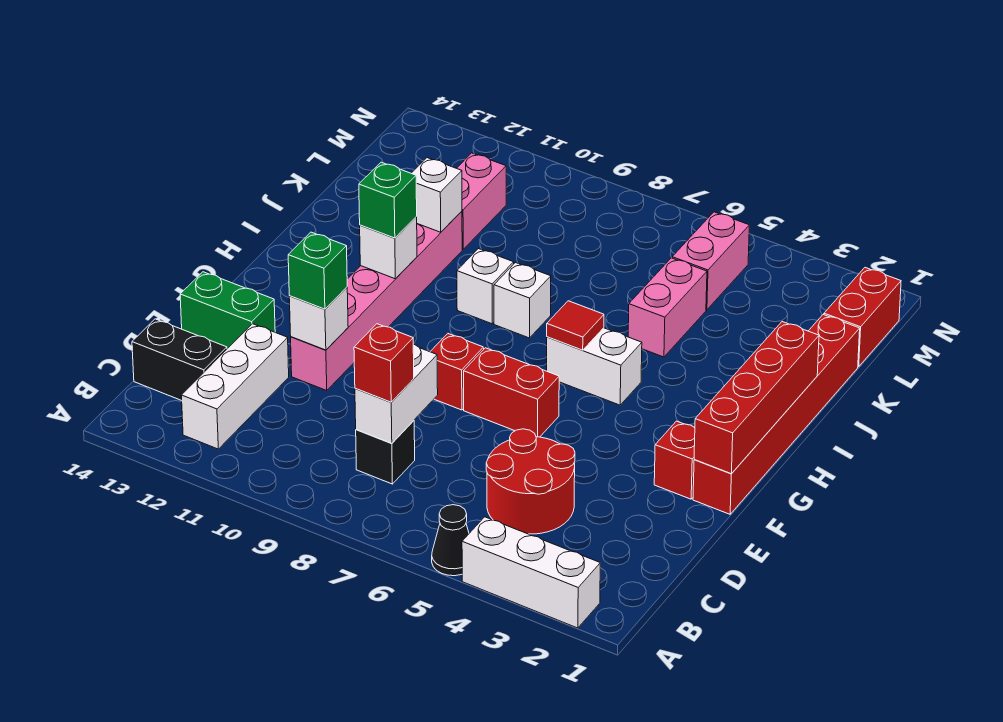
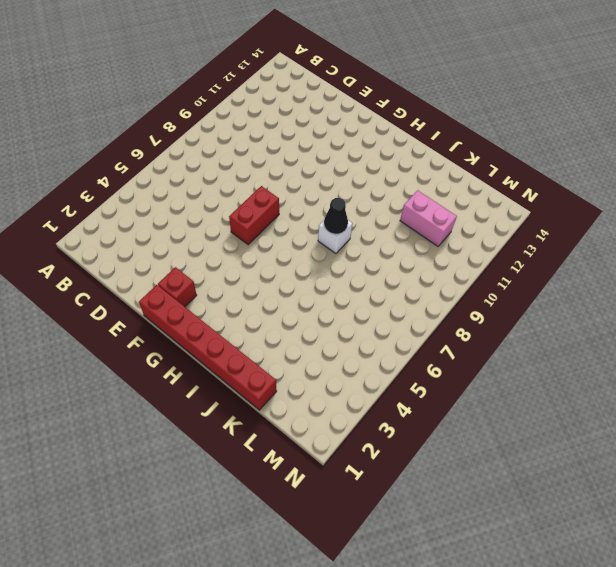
black cone I8 level 2 -> black cone A5 level 1
none -> white brick A2:A4 level 1
none -> white brick B12:D12 level 1
none -> red round brick C4:D5 level 1

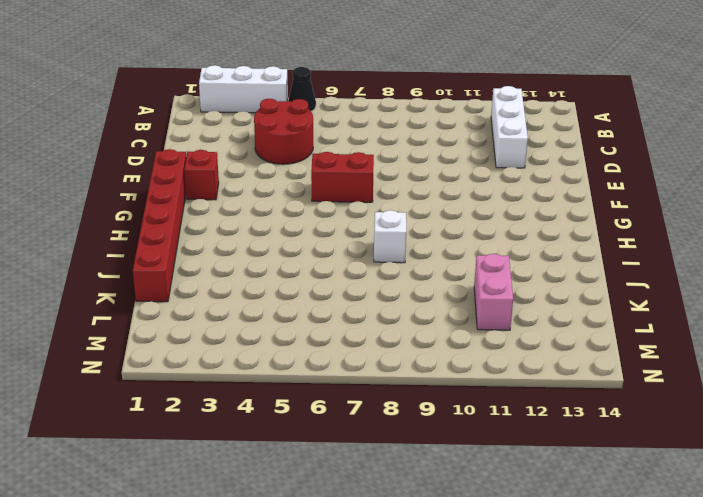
none -> black brick C8 level 1
none -> black brick C13:C14 level 1
none -> pink brick E11:J11 level 1

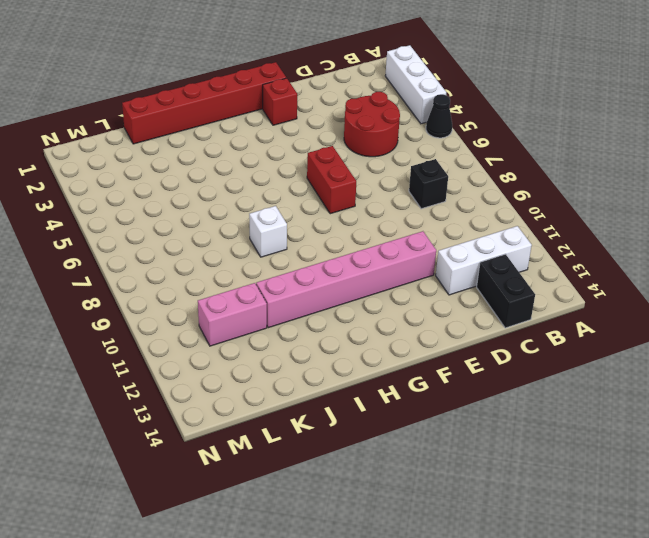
none -> green brick E13:E14 level 1
none -> red brick F8 level 1
none -> white brick H5:H6 level 1

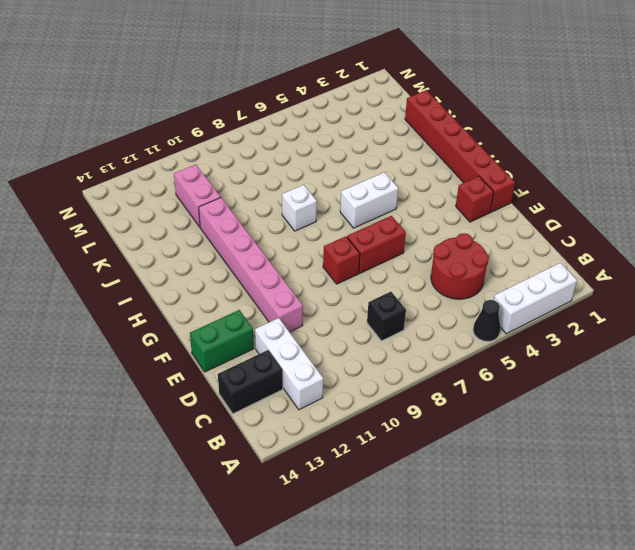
none -> white brick I9 level 1
none -> pink brick J5:K5 level 1
none -> red brick L1:M1 level 1

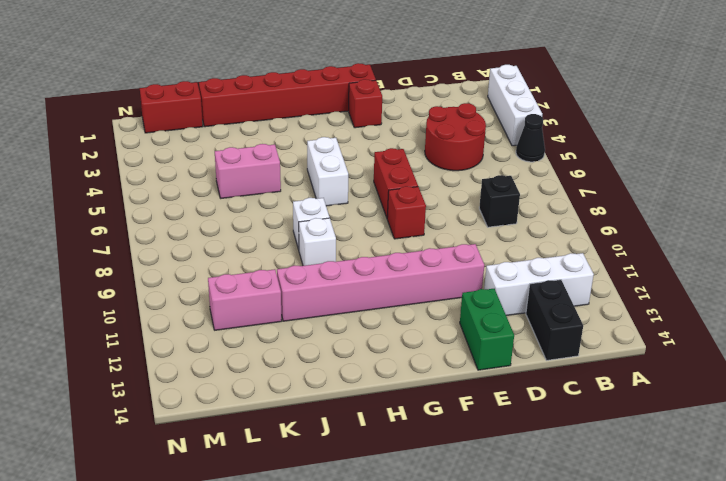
none -> pink brick L5:M5 level 1
none -> white brick C8:D8 level 2
none -> white brick E11 level 2

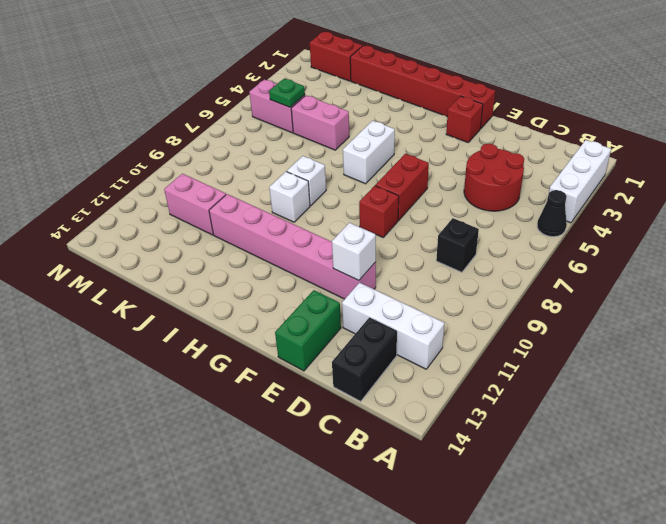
green plate L5 level 2 -> none
none -> white brick C8:D8 level 2
none -> red brick F1:I1 level 2
none -> red tile H6 level 2

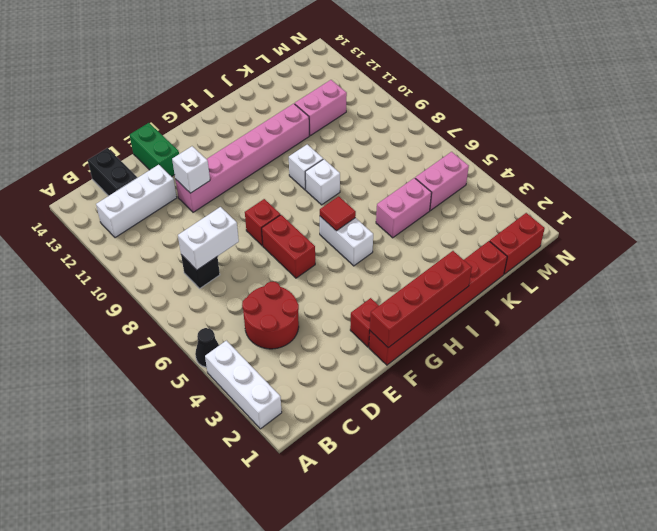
none -> white brick H11 level 2
none -> white brick J11 level 2
none -> red brick C8 level 3

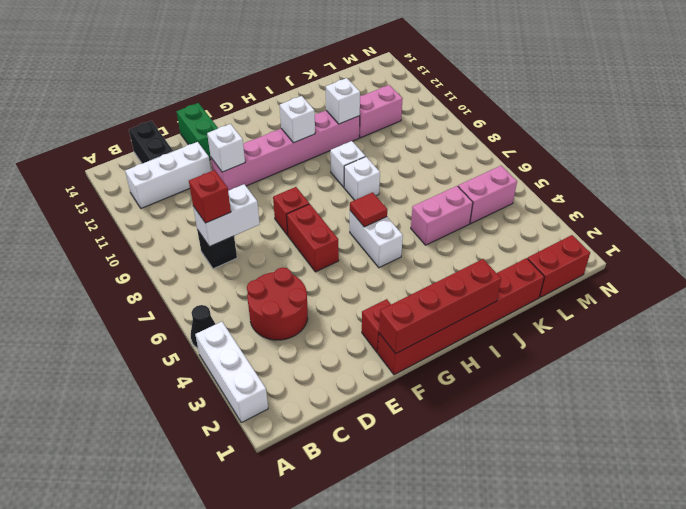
none -> green brick E11 level 3
none -> green brick H11 level 3

